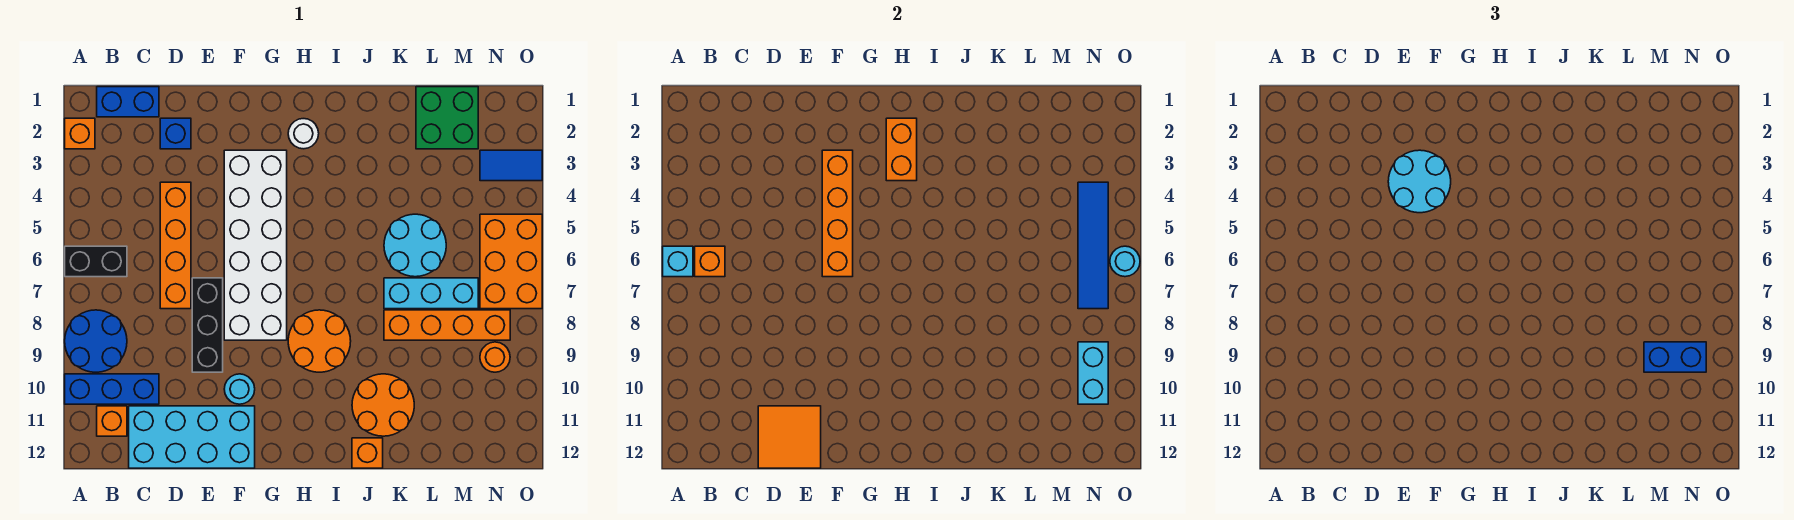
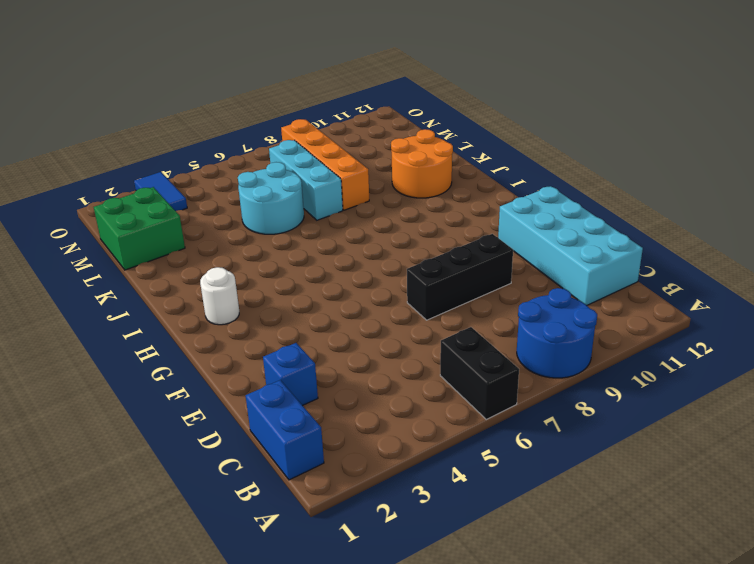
none -> orange brick A2 level 1
none -> blue brick A10:C10 level 1
none -> orange brick B11 level 1
none -> orange brick D4:D7 level 1

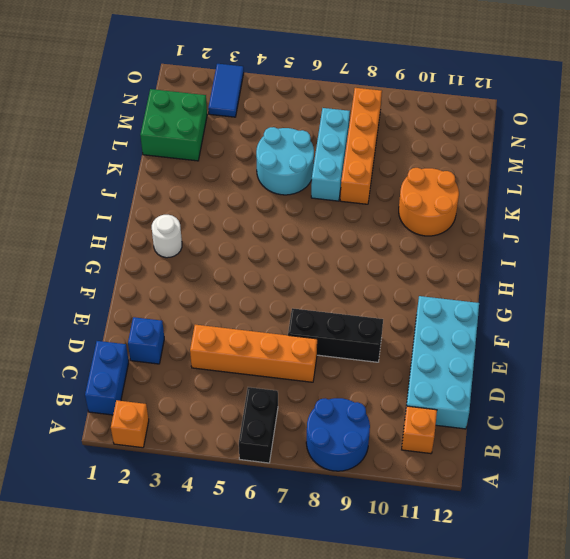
none -> blue brick A10:C10 level 1
none -> white brick F3:G8 level 1
none -> cyan round brick F10 level 1
none -> orange round brick H8:I9 level 1

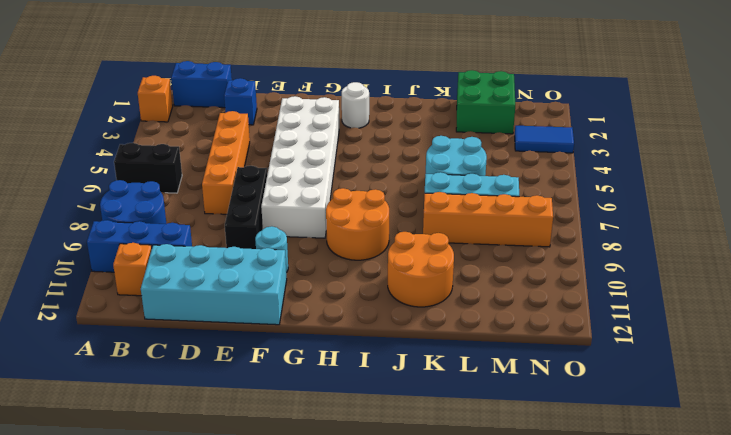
none -> orange brick J12 level 1
none -> orange brick N5:O7 level 1
none -> orange round brick N9 level 1
none -> cyan brick A6 level 2

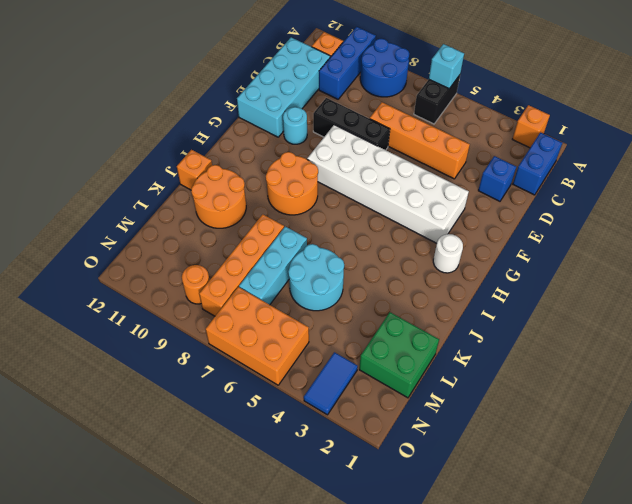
none -> orange brick B6 level 2
none -> orange tile D11:E12 level 2
none -> orange brick F3:F6 level 2
none -> orange brick H2:H3 level 2

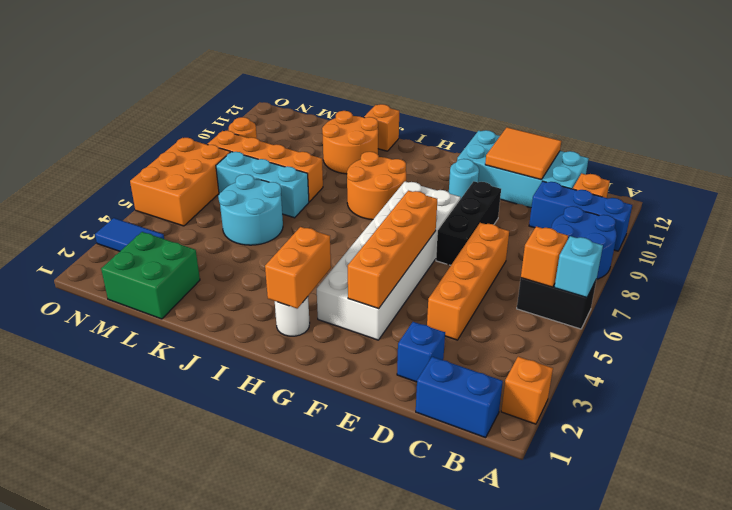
none -> blue tile N4:N7 level 2
none -> cyan brick N9:N10 level 2
none -> cyan round brick O6 level 2
none -> cyan round brick E3:F4 level 3

